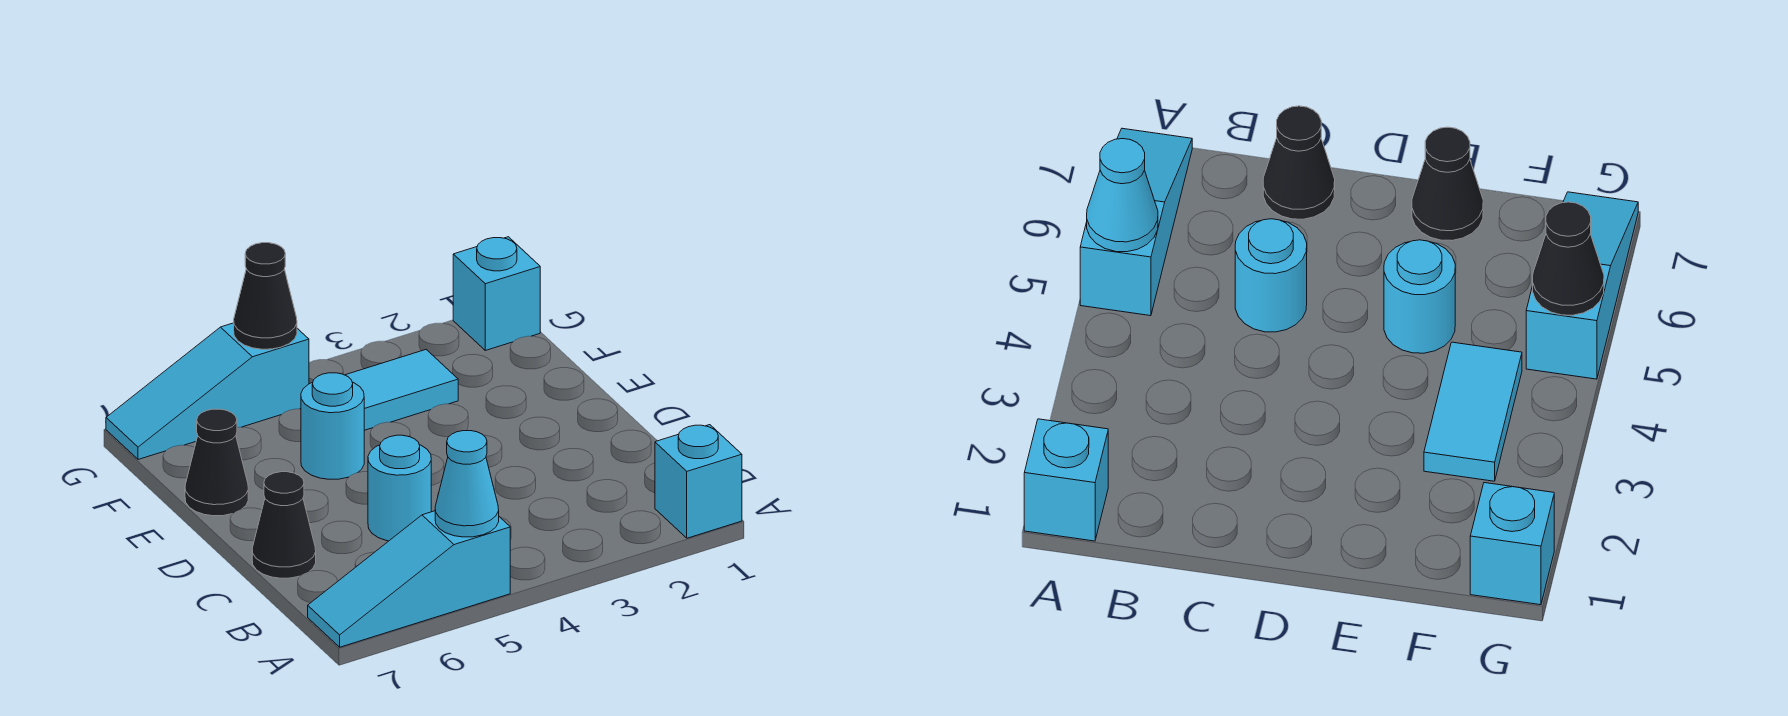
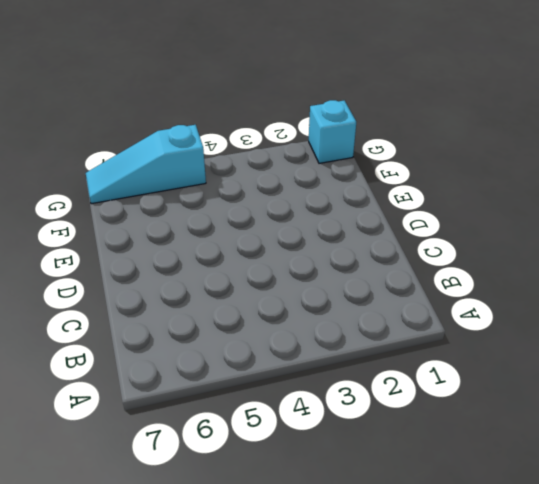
none -> cyan brick A1 level 1
none -> cyan slope A5:A7 level 1 top 5

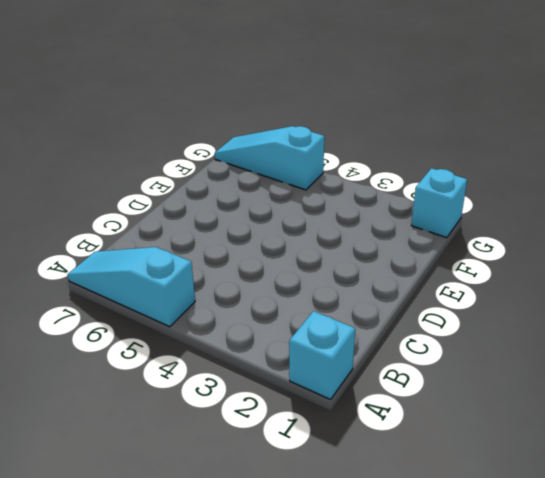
none -> cyan round brick C5 level 1
none -> black cone C7 level 1

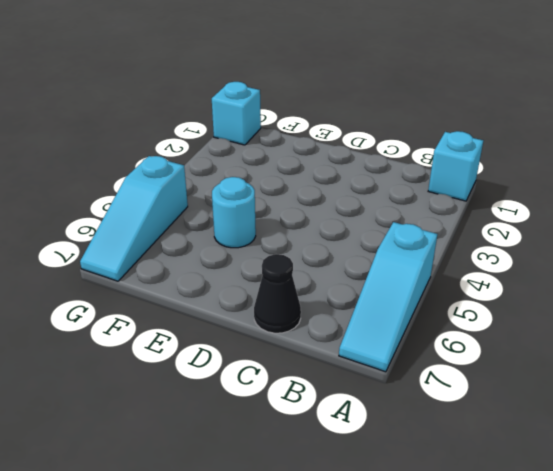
none -> cyan round brick C5 level 1
none -> black cone E7 level 1

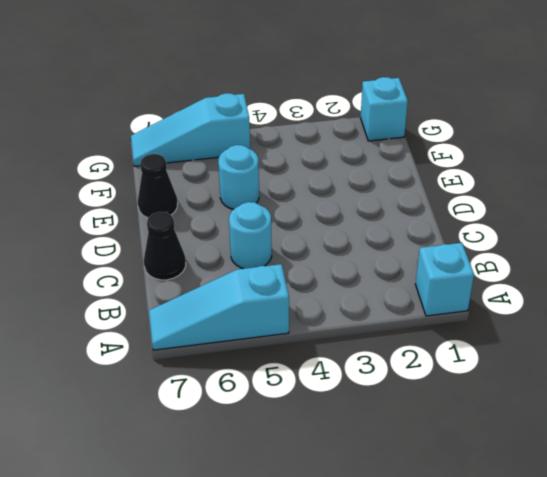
none -> cyan tile F3:F4 level 1
none -> cyan cone A5 level 2

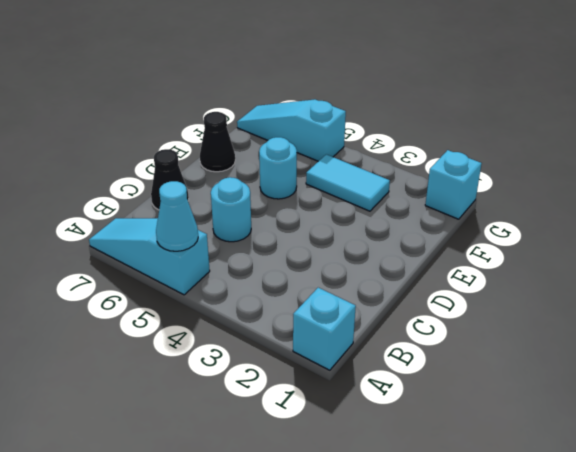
none -> black cone G5 level 2

